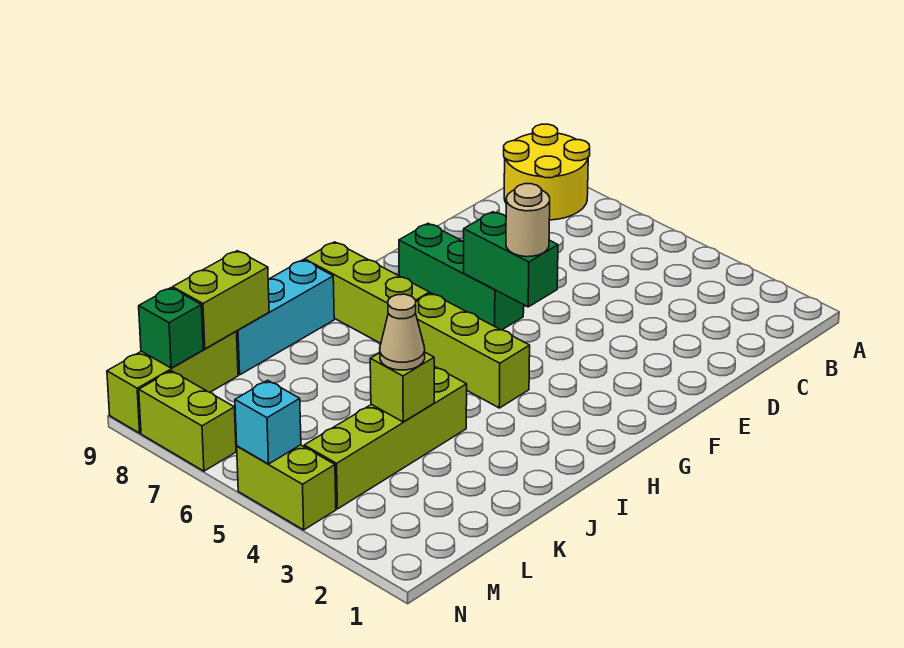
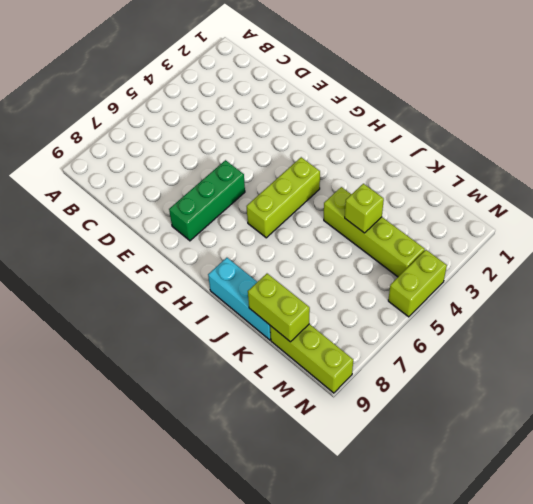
none -> yellow round brick A8:B9 level 1
none -> lime brick H7:H9 level 1
none -> lime brick N7:N8 level 1

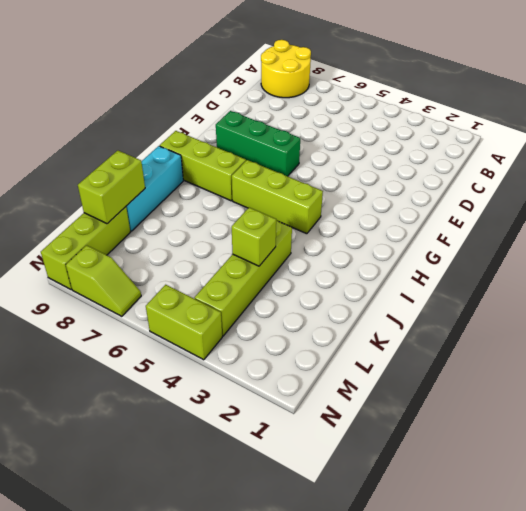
lime slope N7:N8 level 1 top 8 -> lime brick N7:N8 level 1
none -> green brick F5:F6 level 2
none -> green brick M9 level 2
none -> cyan brick N5 level 2

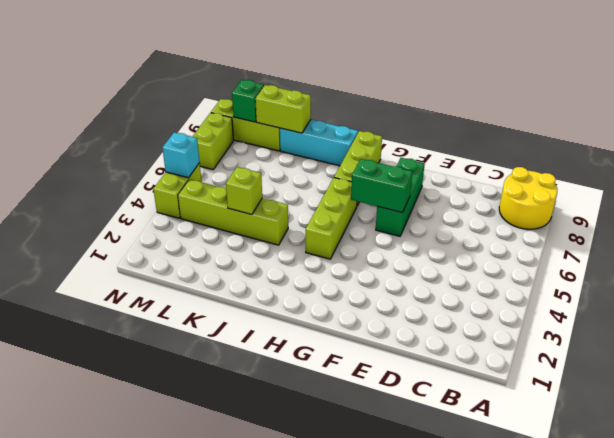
green brick F6:G6 level 2 -> green brick F5:F6 level 2
none -> tan round brick F5 level 3
none -> tan cone K4 level 3

